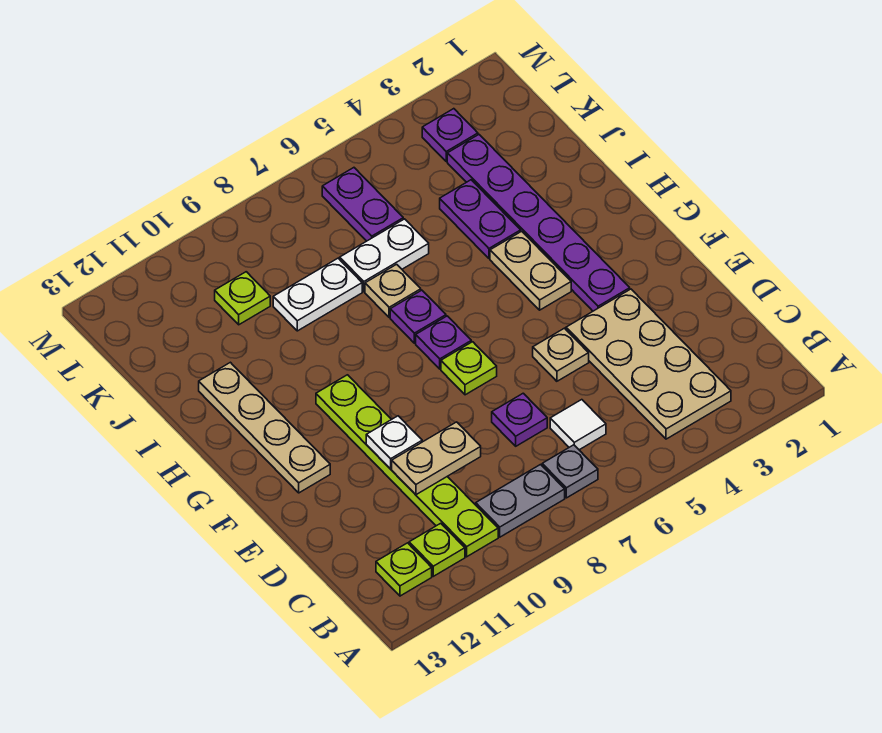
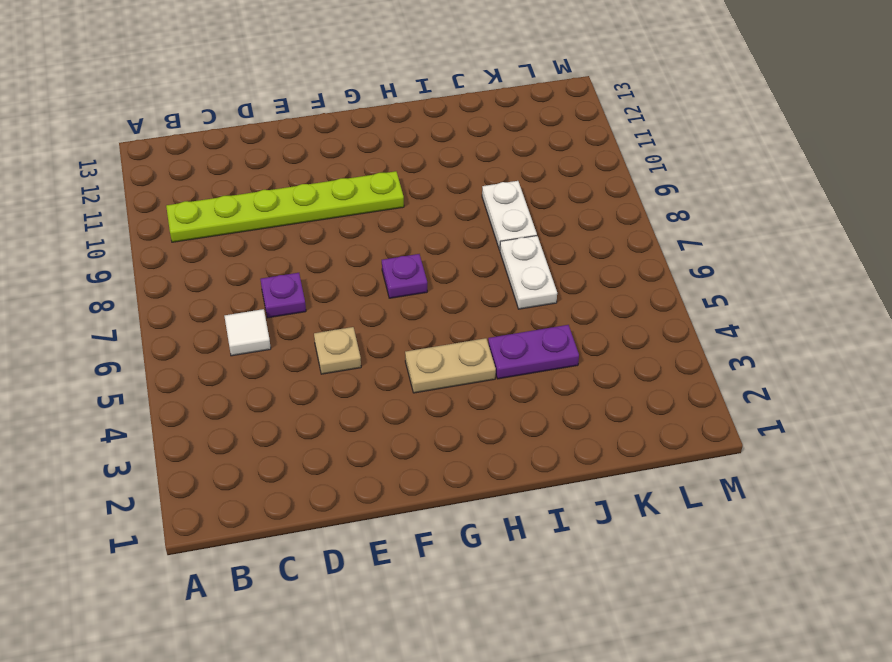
none -> tan plate B3:E4 level 1
none -> grey plate B7 level 1
none -> grey plate B8:B9 level 1

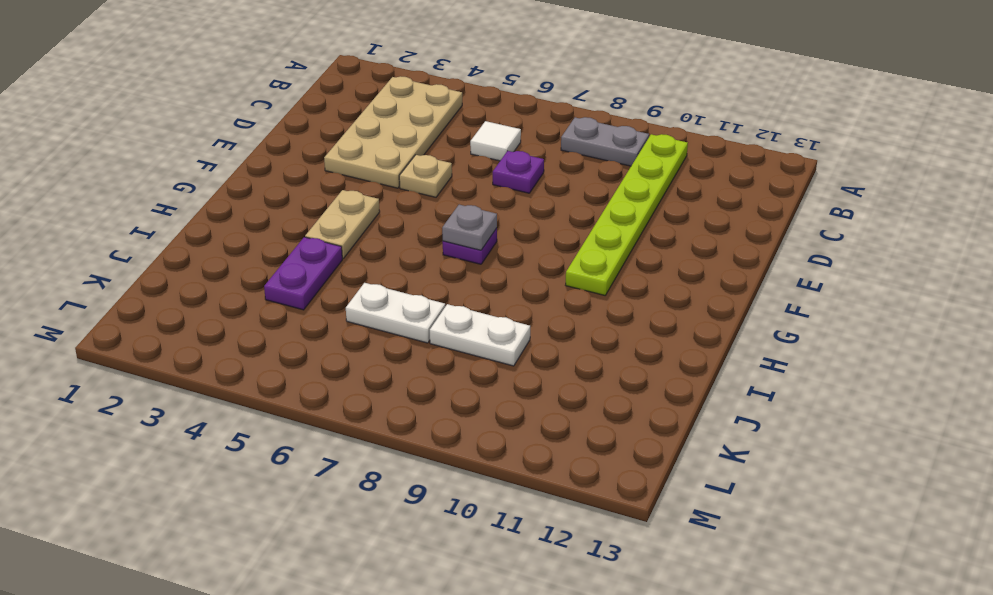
grey plate G7 level 2 -> grey plate B7 level 1
none -> lime plate B11 level 1
none -> lime plate B12 level 1
none -> purple plate F3:K3 level 1

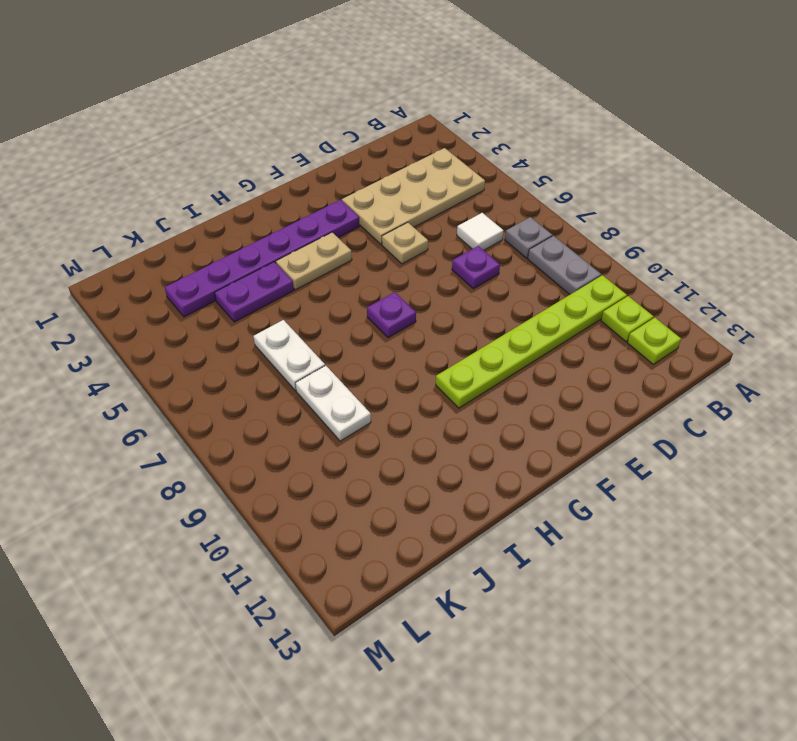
none -> lime plate F7 level 1
none -> tan plate F12:I12 level 1
none -> purple plate H7 level 1

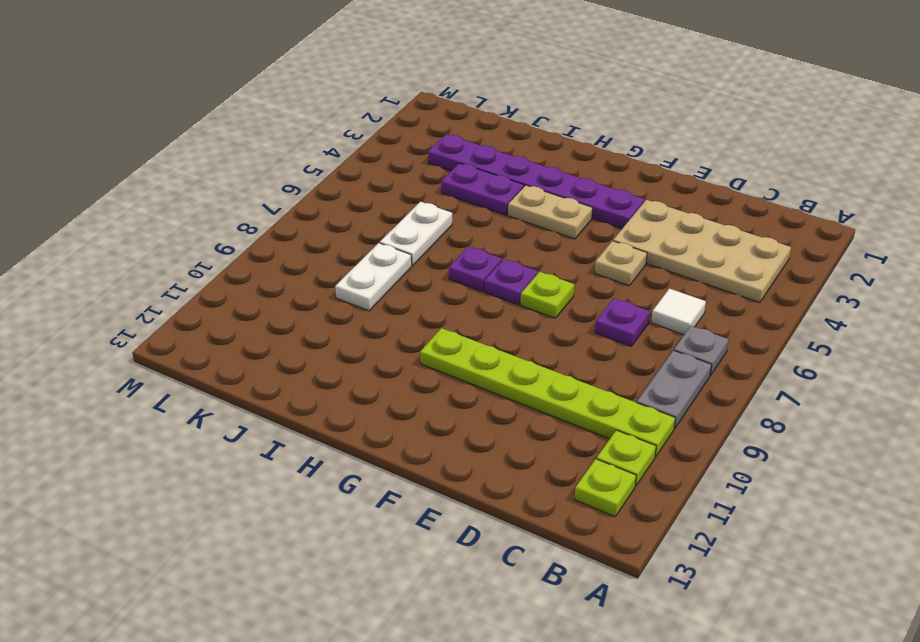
none -> tan plate F12:I12 level 1
none -> tan plate I7 level 1
none -> purple plate K6:L6 level 1

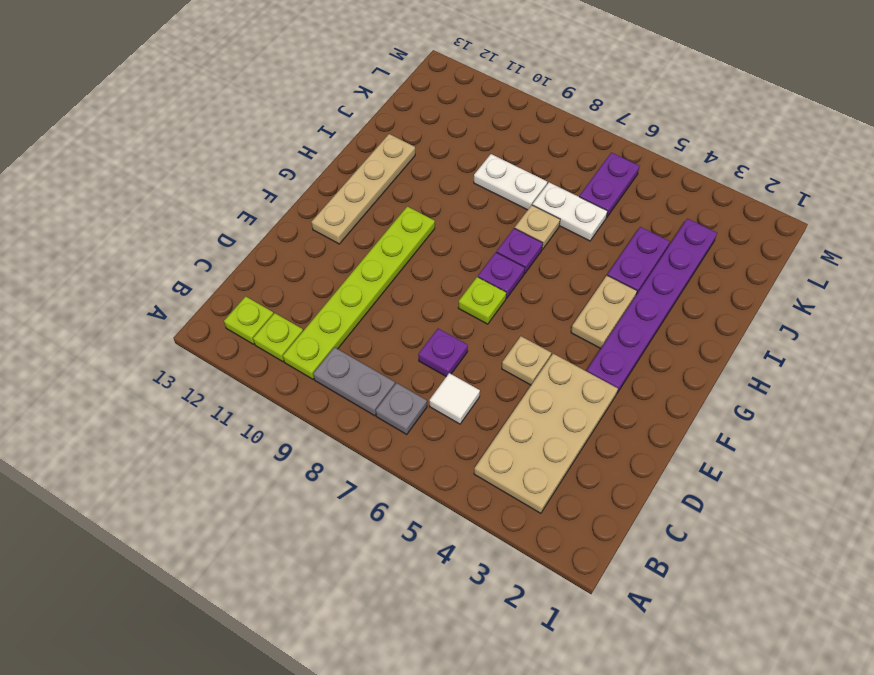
none -> lime plate K10 level 1
none -> purple plate L3 level 1
none -> tan plate D9:D10 level 2

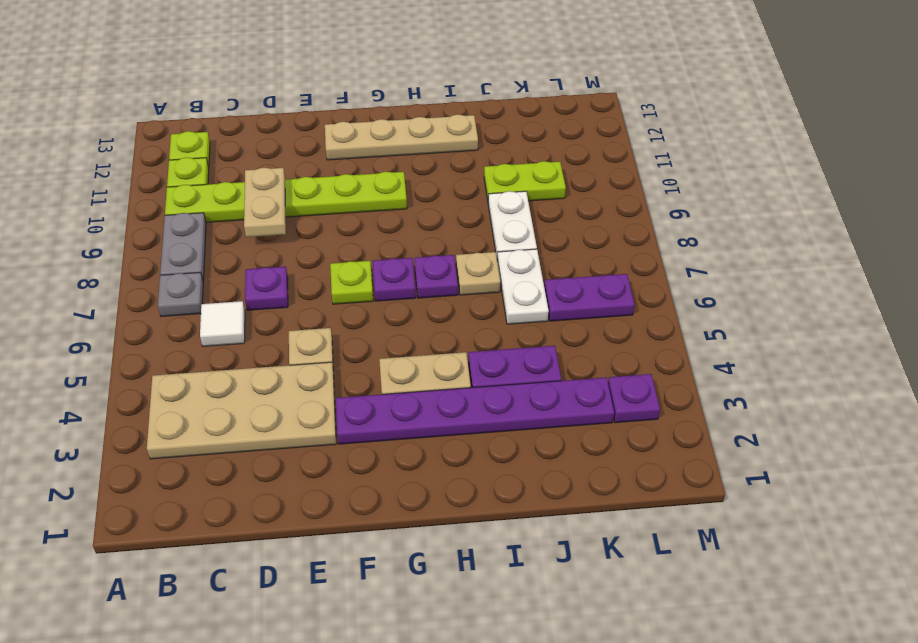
lime plate J10:K10 level 1 -> lime plate K10 level 1
none -> white plate E10 level 2

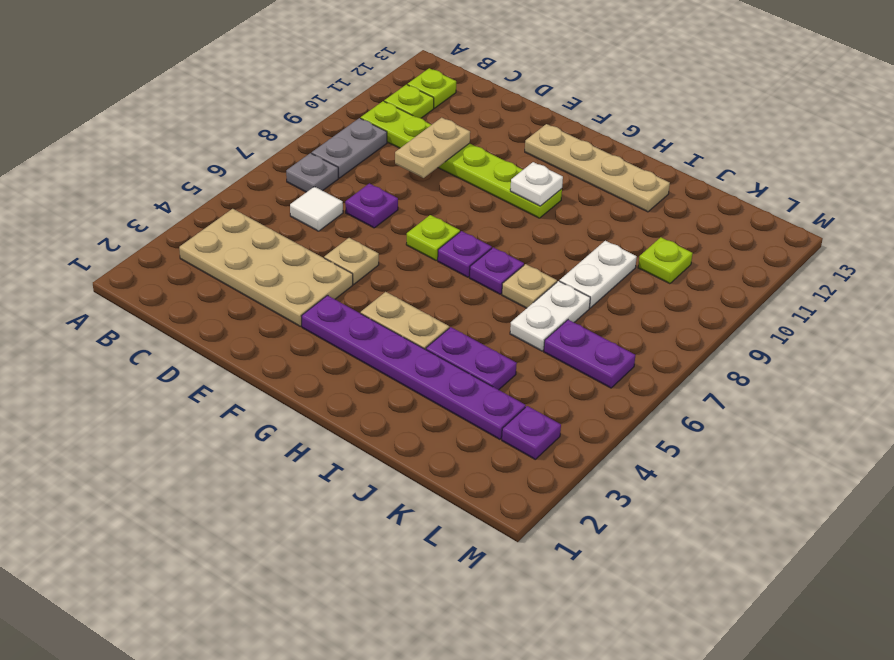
white plate G10 level 2 -> white plate E10 level 2

